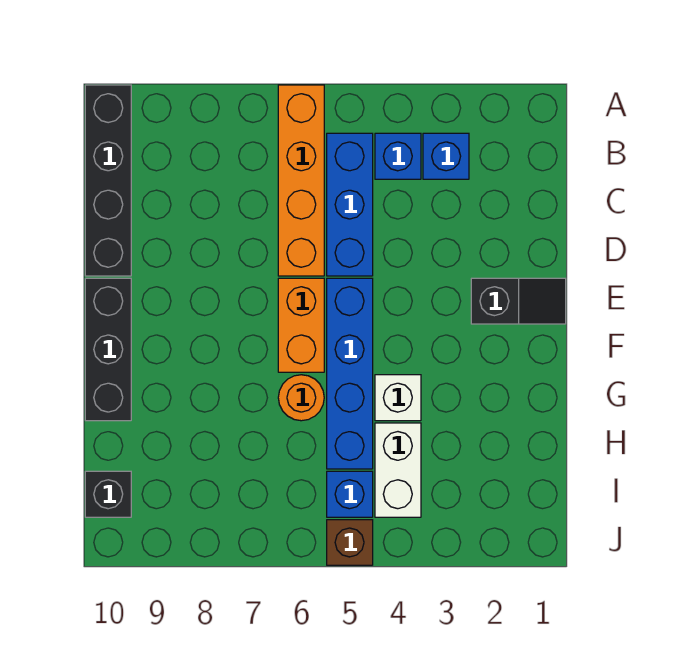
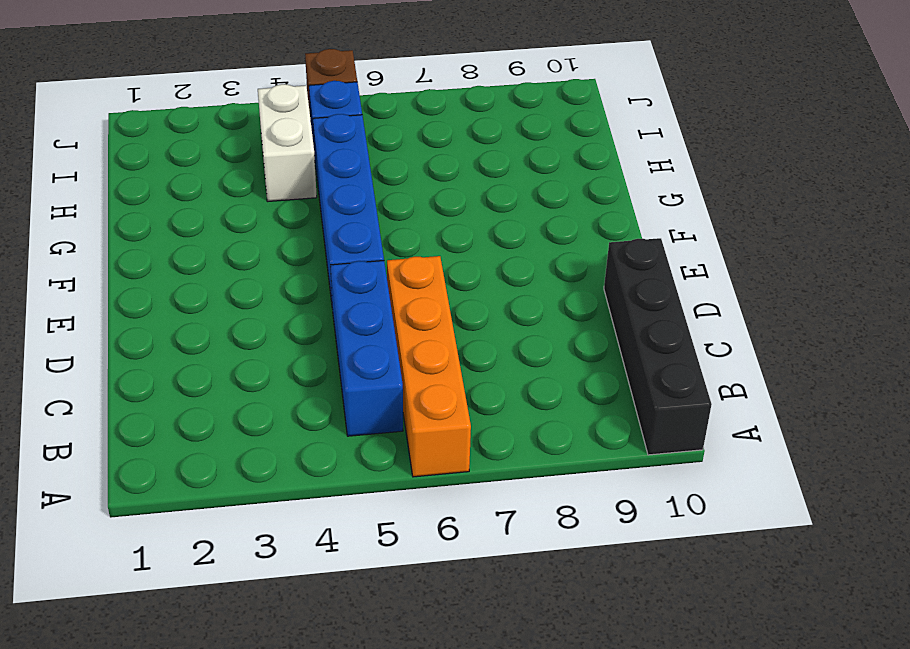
none -> blue brick B3 level 1
none -> blue brick B4 level 1
none -> black slope E1:E2 level 1 top 2

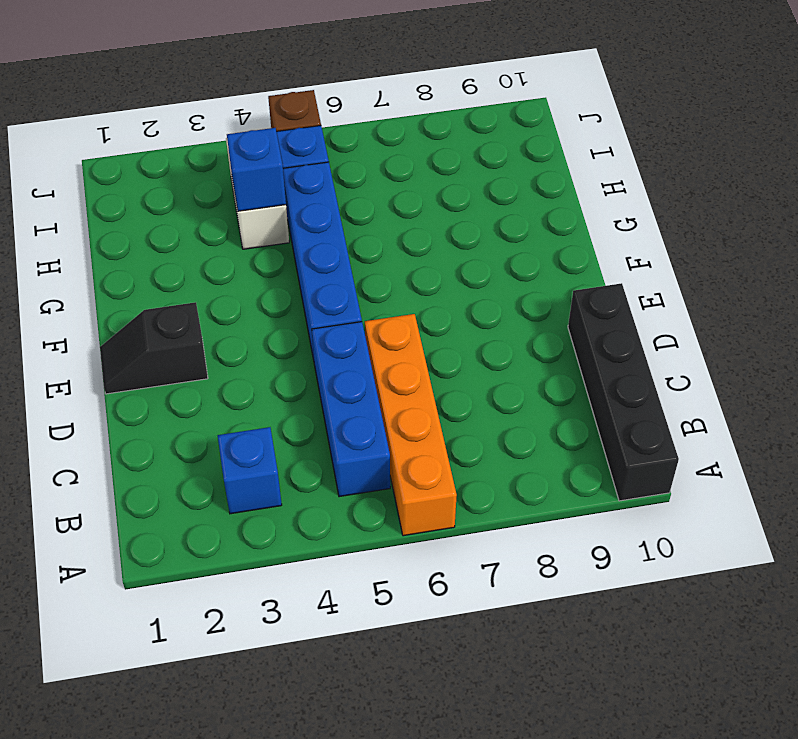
blue brick H4 level 2 -> blue brick B4 level 1
none -> orange brick E6:F6 level 1
none -> black brick E10:G10 level 1
none -> white brick G4 level 1

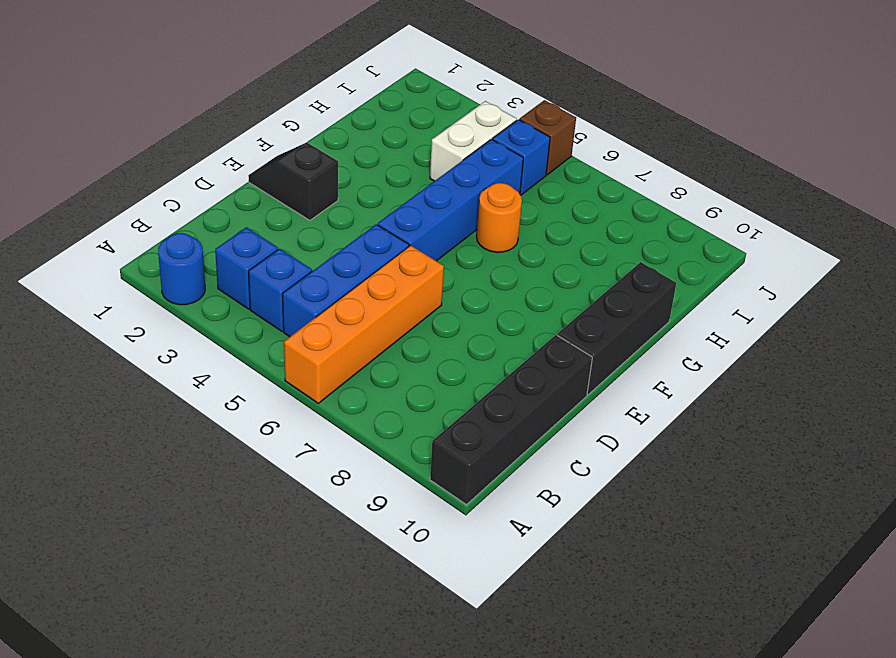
blue round brick A2 level 1 -> none
none -> orange brick E6:F6 level 1
none -> white brick G4 level 1
none -> black brick I10 level 1

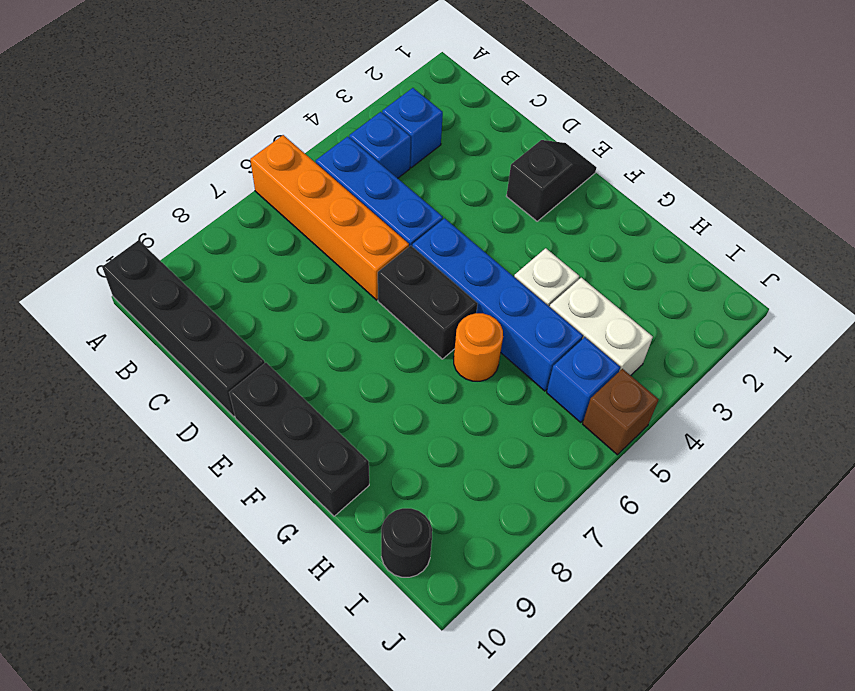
black brick E6:F6 level 1 -> orange brick E6:F6 level 1
black round brick I10 level 1 -> black brick I10 level 1

